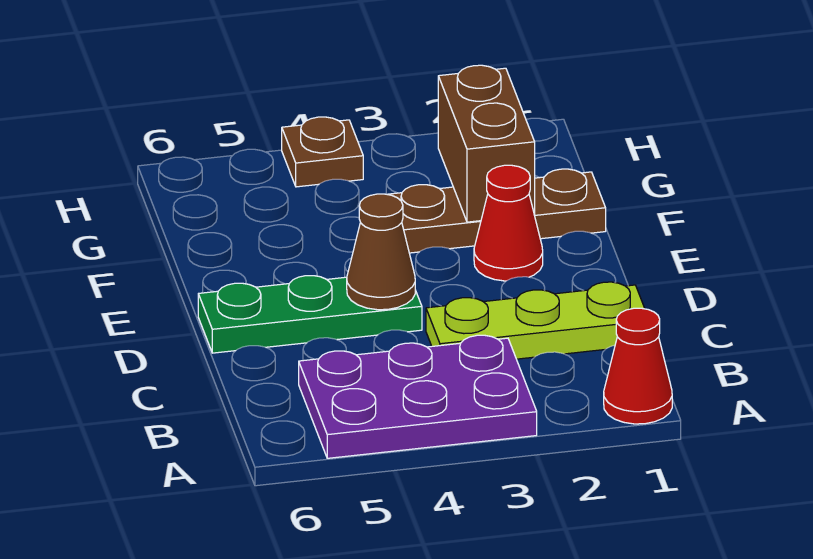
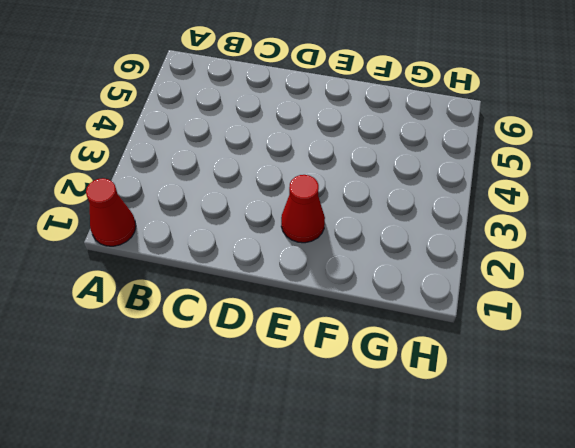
none -> purple plate A3:B5 level 1
none -> lime plate C1:C3 level 1

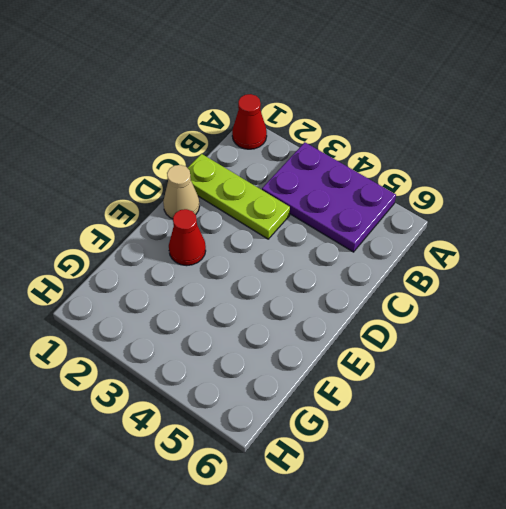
tan cone D1 level 1 -> none
none -> green plate D4:D6 level 1
none -> brown plate F1:F3 level 1

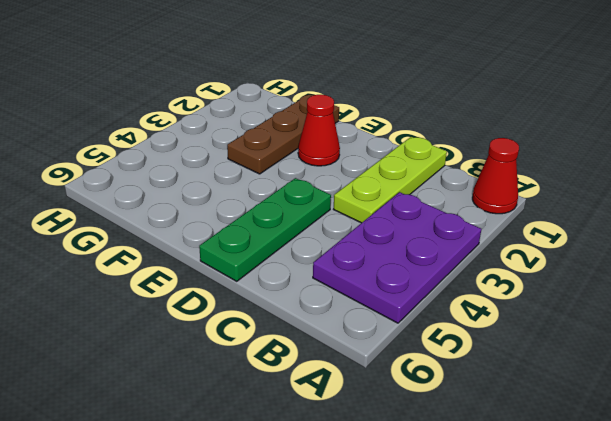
none -> brown plate H4 level 1
none -> brown cone D4 level 2

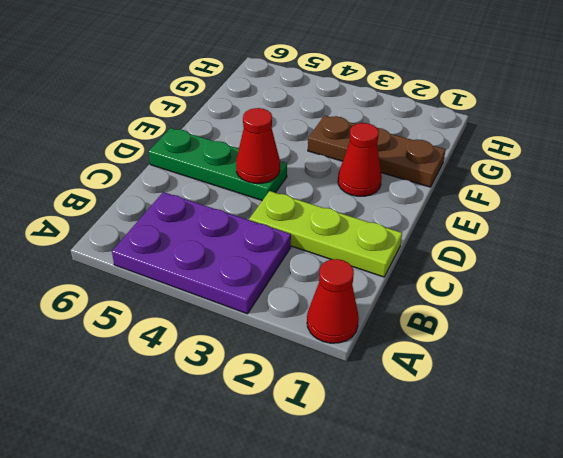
red cone D4 level 2 -> brown cone D4 level 2
none -> brown plate H4 level 1
none -> brown brick F2:G2 level 2

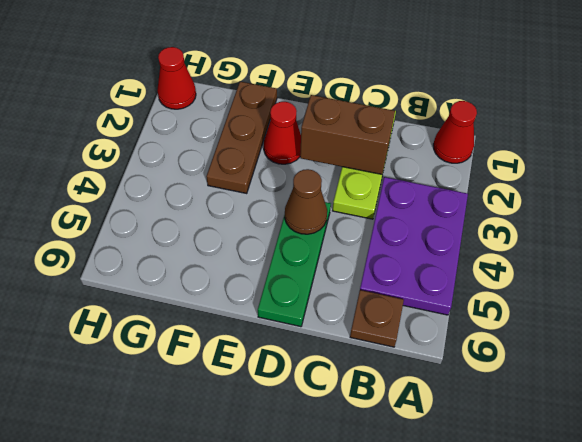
brown plate B6 level 1 -> brown plate H4 level 1
brown brick C2:D2 level 2 -> brown brick F2:G2 level 2
red cone H1 level 1 -> none

